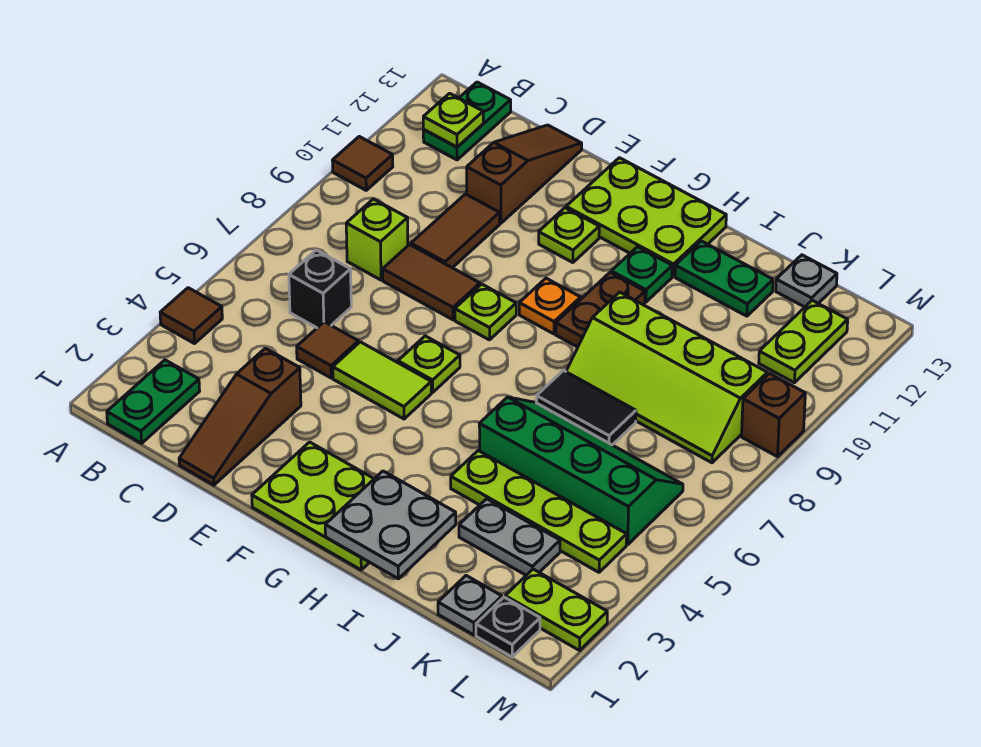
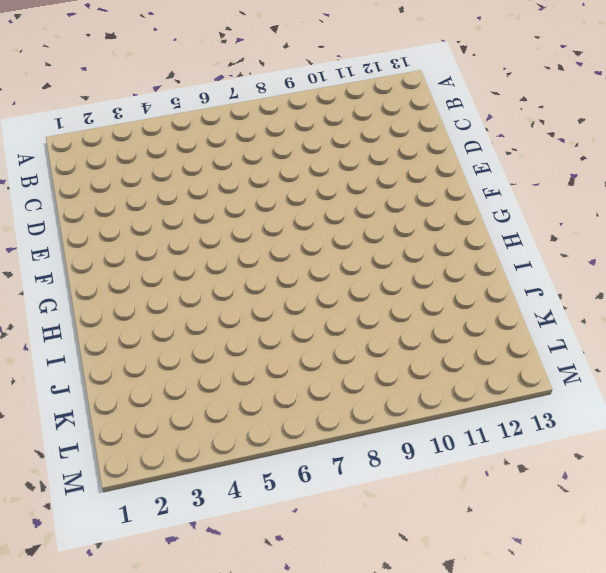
none -> brown tile A4 level 1
none -> brown tile A10 level 1
none -> green plate B1:B2 level 1
none -> green plate B12:B13 level 1

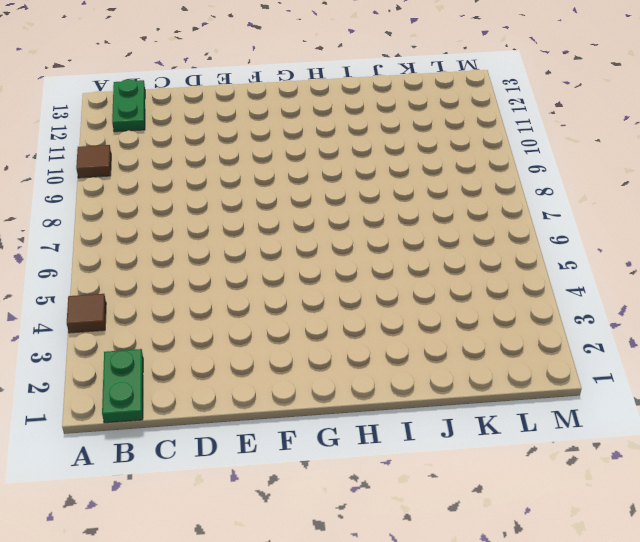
none -> black brick C6 level 1
none -> lime brick C8 level 1
none -> brown slope D1:D3 level 1 top 3
none -> brown tile D5 level 1

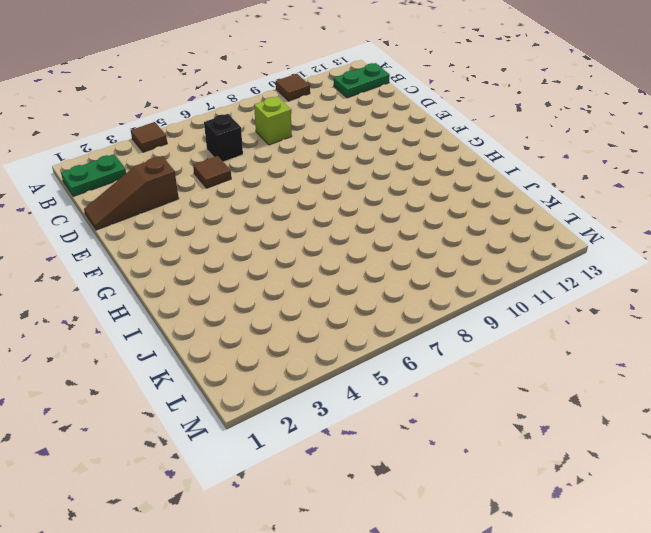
none -> brown tile D8:E8 level 1
none -> brown tile D9:D10 level 1
none -> brown slope D11:D13 level 1 top 11
none -> lime tile E5:F5 level 1

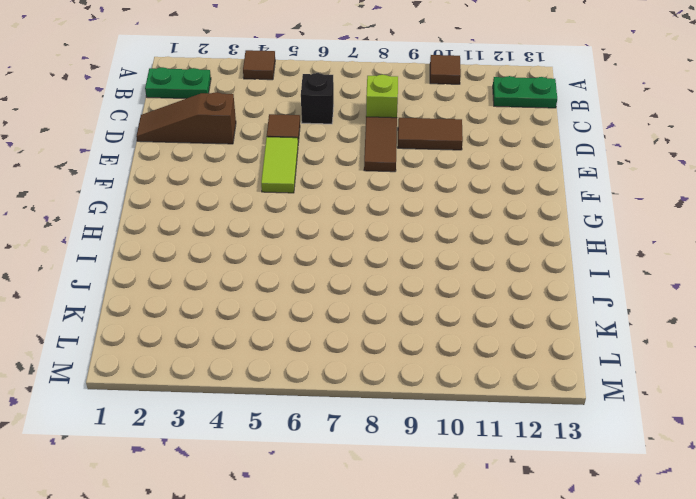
none -> brown slope D11:D13 level 1 top 11
none -> lime plate F1:H2 level 1
none -> lime plate F6 level 1
none -> lime plate F8 level 1

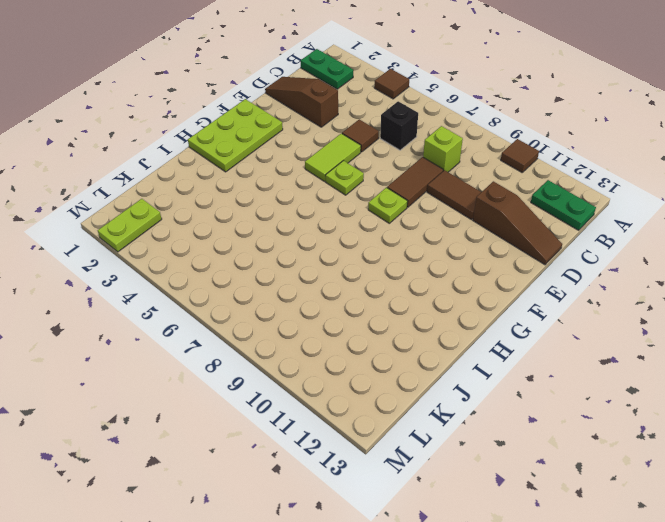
none -> lime plate F11 level 1
none -> lime plate F12:H13 level 1
none -> orange plate G9 level 1
none -> brown plate H9:H10 level 1

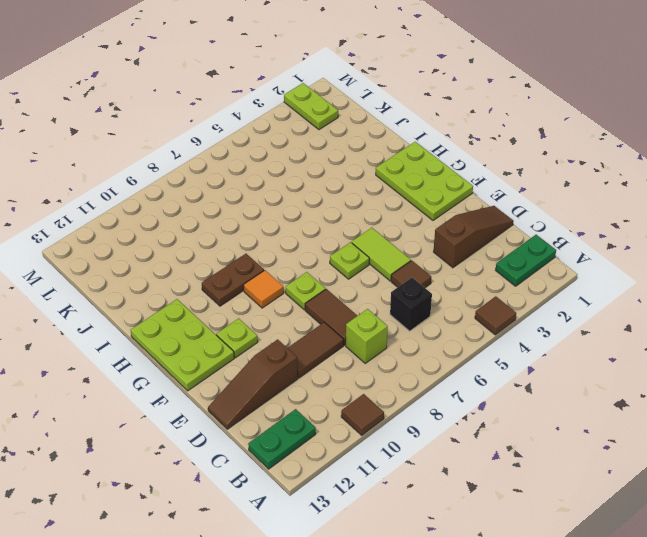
orange tile G9 level 1 -> orange plate G9 level 1
none -> green plate H11 level 1
none -> lime plate I4:L4 level 1
none -> green slope I5:L6 level 1 top 5
none -> black tile I7:J7 level 1

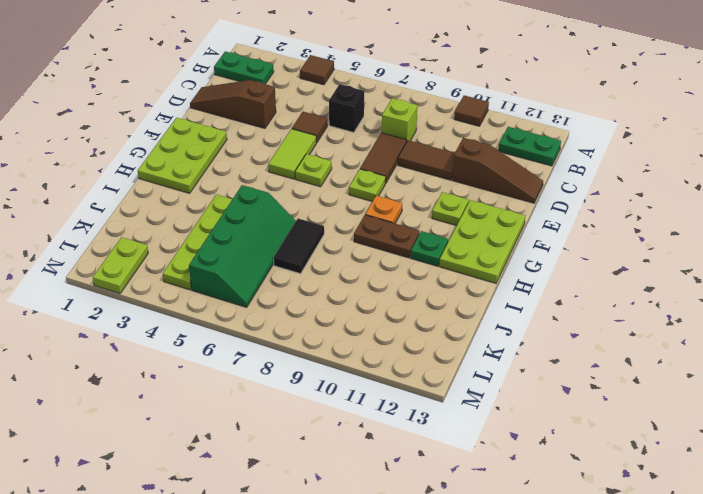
none -> lime slope I8:L9 level 1 top 9
none -> green plate I12:J12 level 1
none -> grey plate J3:K3 level 1
none -> grey plate K1 level 1

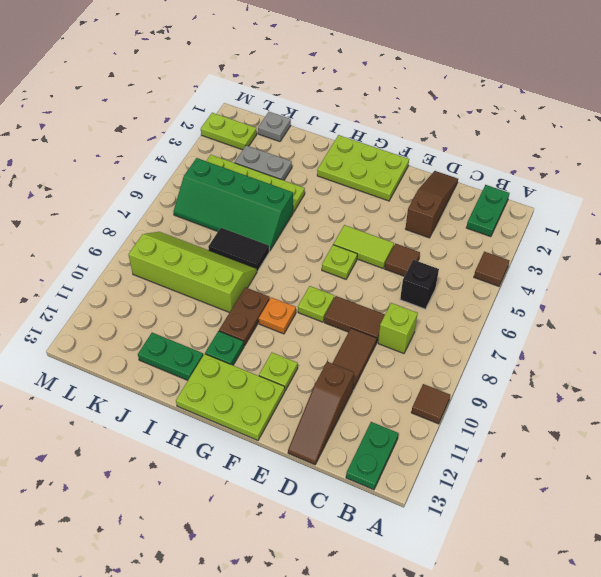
none -> grey plate K13 level 1
none -> black plate L1 level 1
none -> lime plate L11:L12 level 1
none -> brown brick M9 level 1

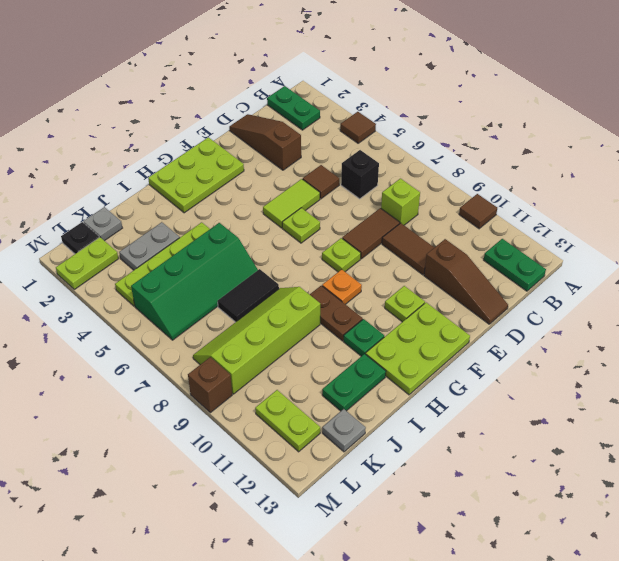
none -> lime plate B12 level 2
none -> grey plate H1:I2 level 2

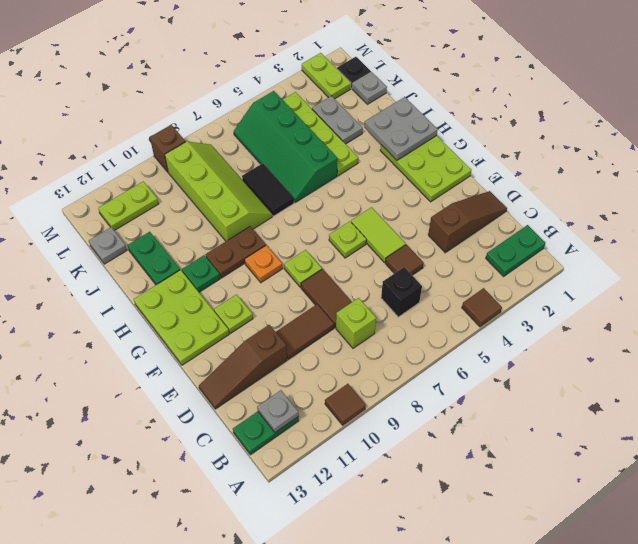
grey plate B12 level 2 -> lime plate B12 level 2

